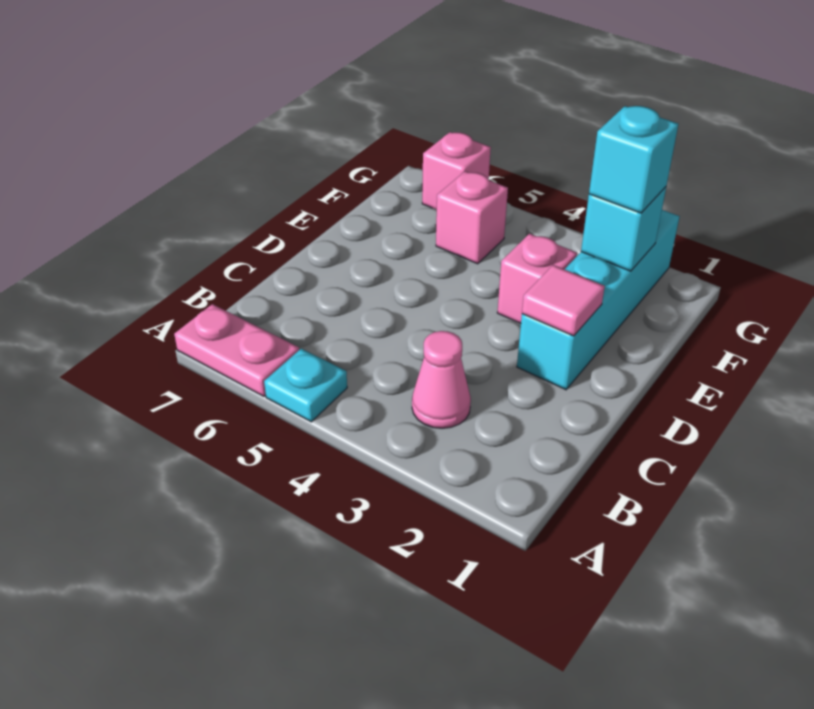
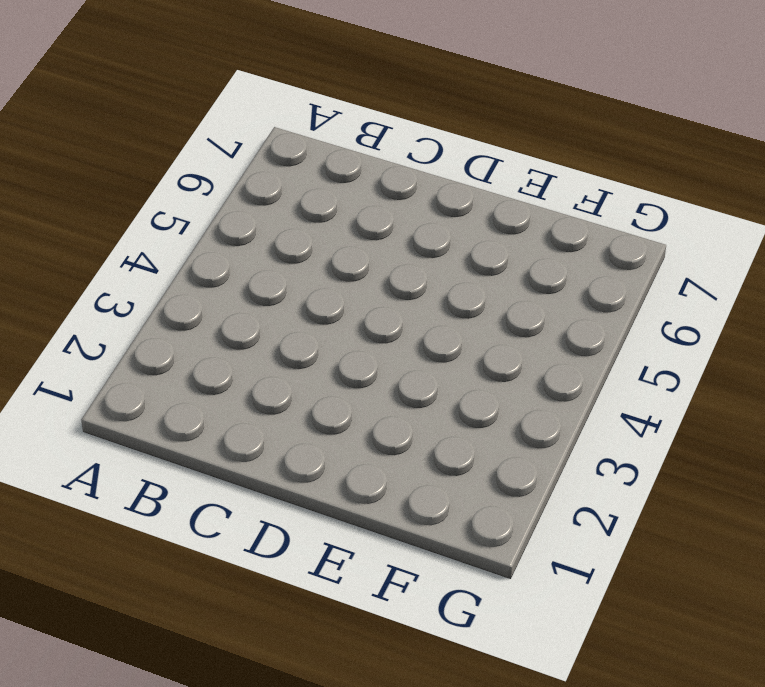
none -> cyan plate A5 level 1
none -> pink plate A6:A7 level 1

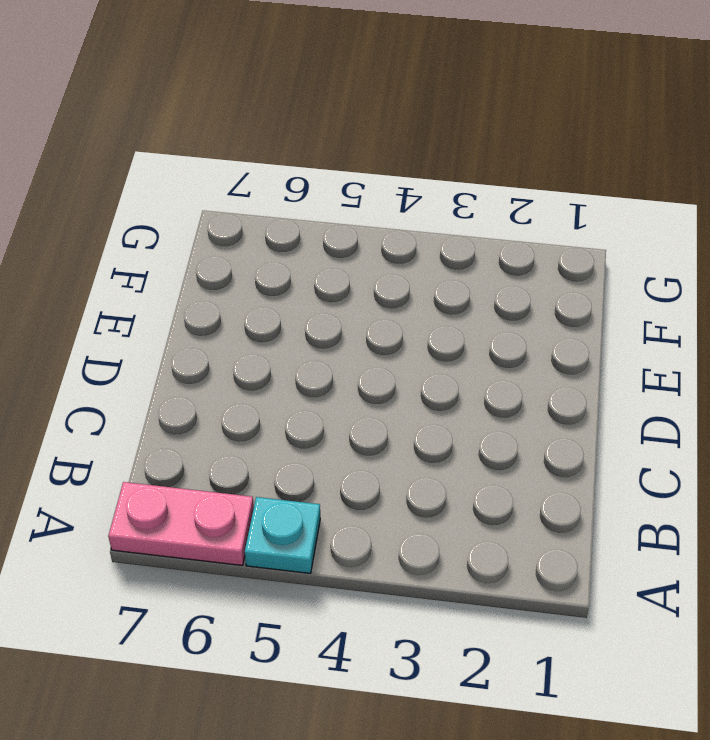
none -> pink cone B3 level 1
none -> cyan brick D2:G2 level 1

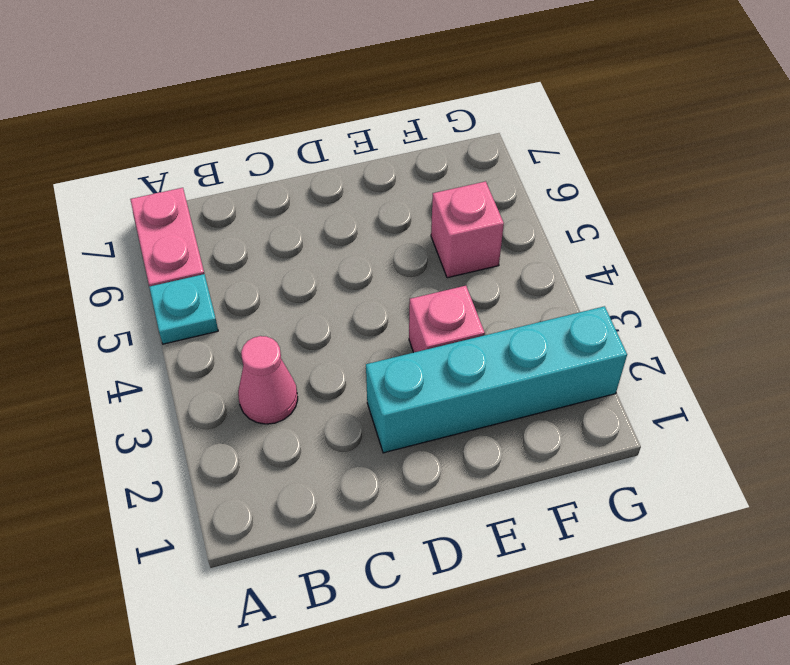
none -> pink brick G6 level 1
none -> pink tile D2 level 2

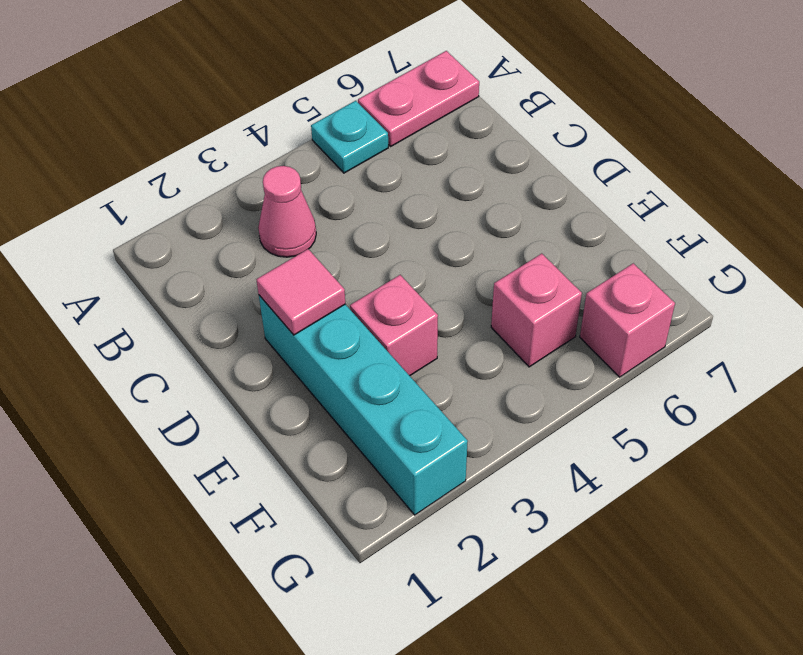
none -> cyan brick F2 level 2
none -> cyan brick F2 level 3

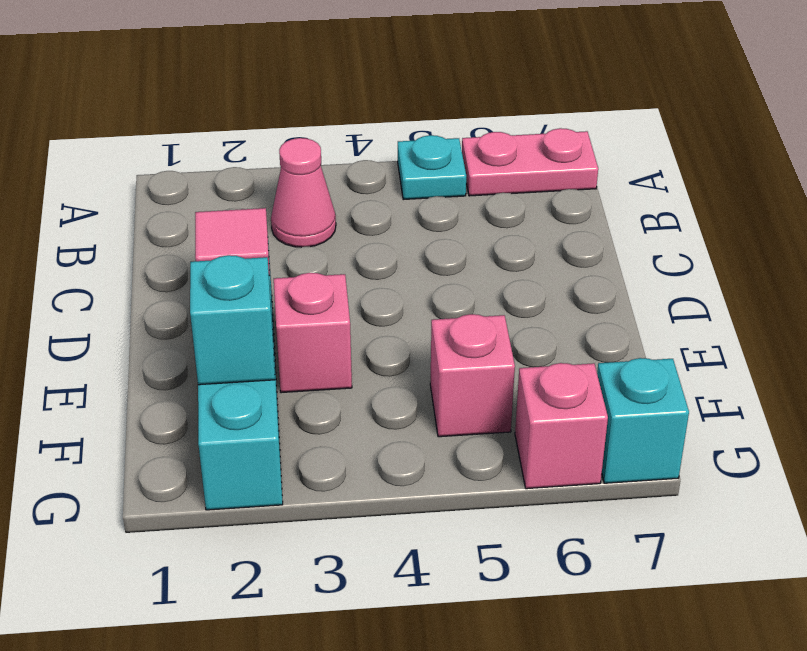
cyan brick G7 level 1 -> cyan brick F2 level 3

